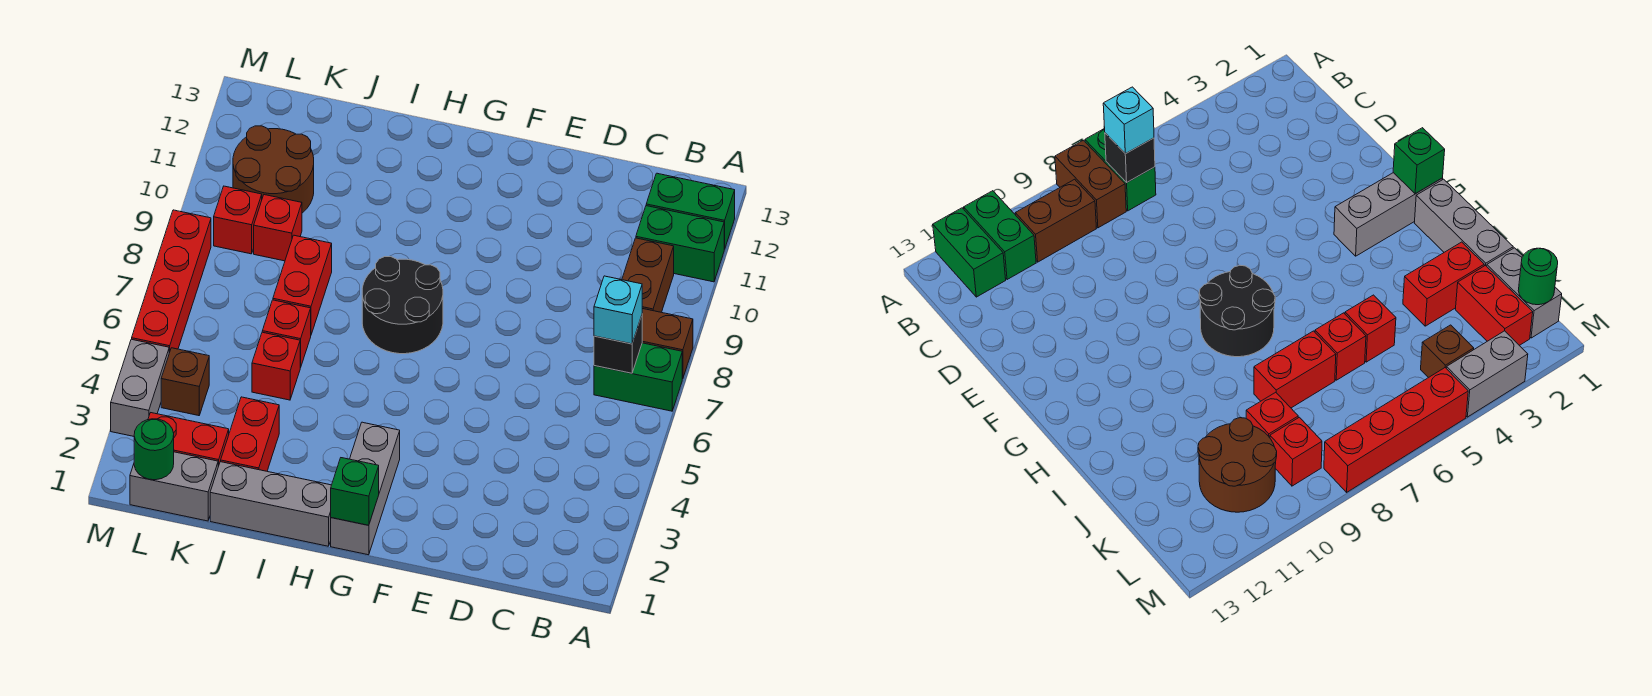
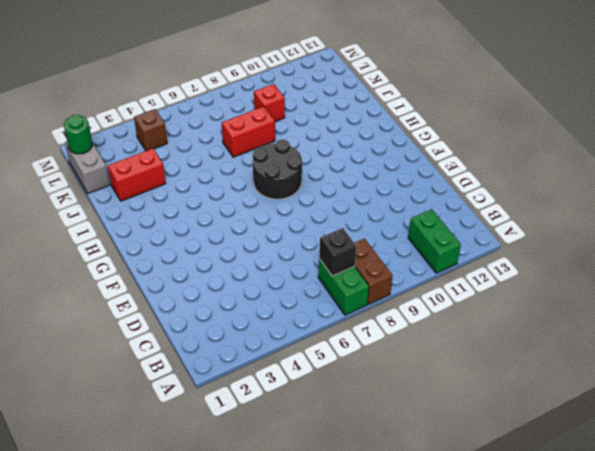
none -> green brick A12:B12 level 1
none -> brown brick B9:B10 level 1
none -> grey brick G1:G3 level 1

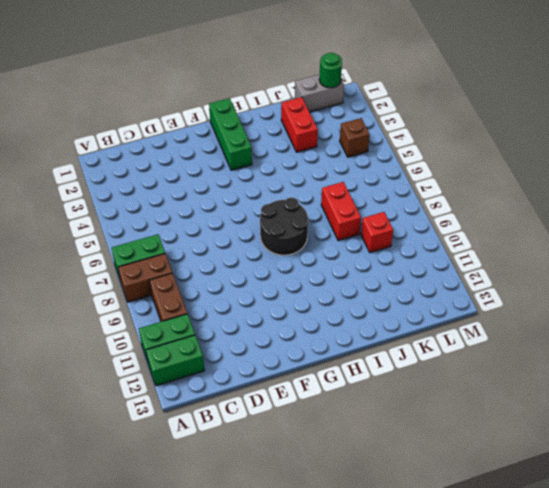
green brick G1:G3 level 1 -> grey brick G1:G3 level 1
none -> grey brick H1:J1 level 1
none -> red brick J5 level 1
none -> red brick J6 level 1

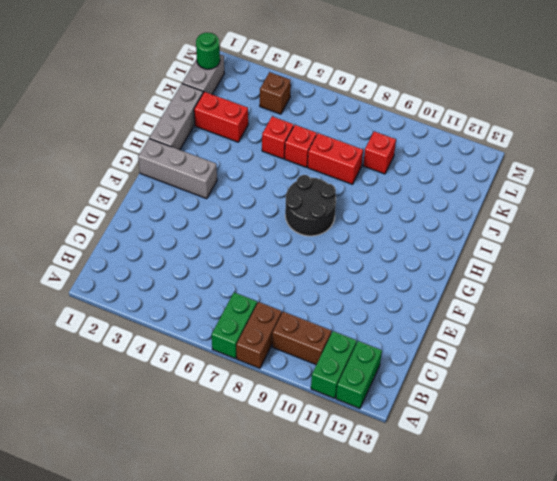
none -> red brick K2:L2 level 1
none -> brown round brick K10:L11 level 1
none -> red brick L9 level 1

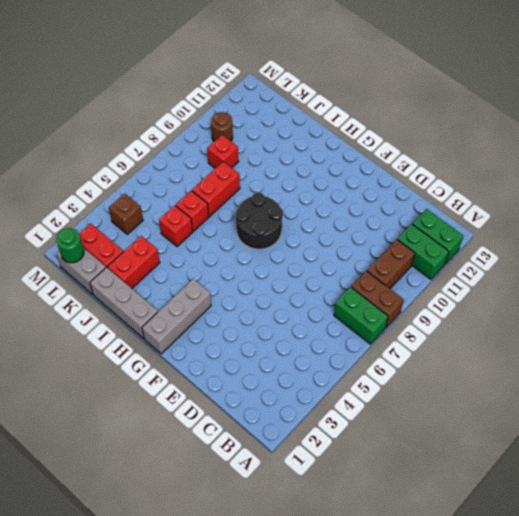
brown round brick L10 level 1 -> brown round brick K10:L11 level 1
none -> red brick L9 level 1
none -> grey brick M3:M4 level 1
none -> red brick M5:M8 level 1

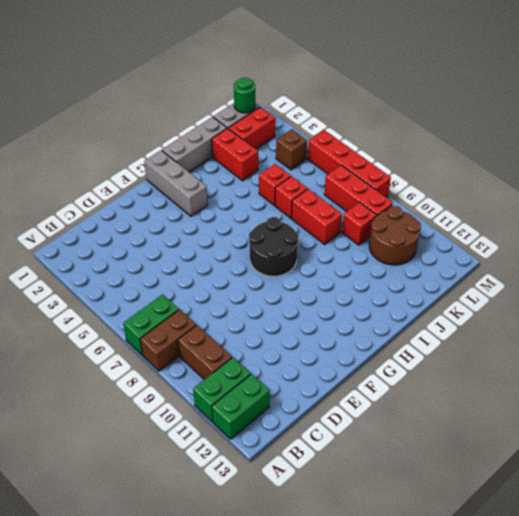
red brick L7:L9 level 1 -> red brick L9 level 1
none -> grey brick M3:M4 level 1
none -> black brick B7 level 2
none -> green brick G1 level 2

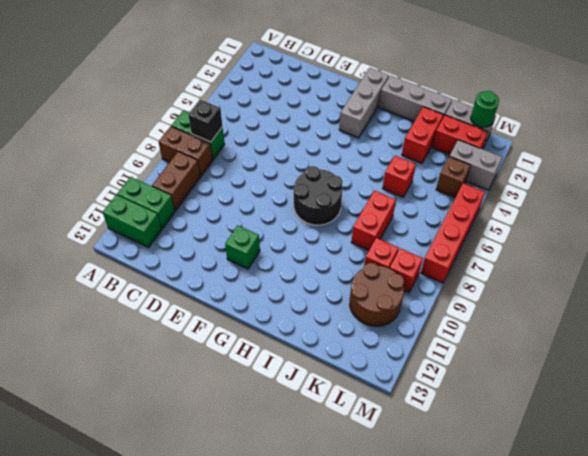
green brick F11 level 1 -> green brick G1 level 2
grey brick L3:M3 level 1 -> grey brick M3:M4 level 1
none -> red brick J6 level 1
none -> cyan brick B7 level 3

